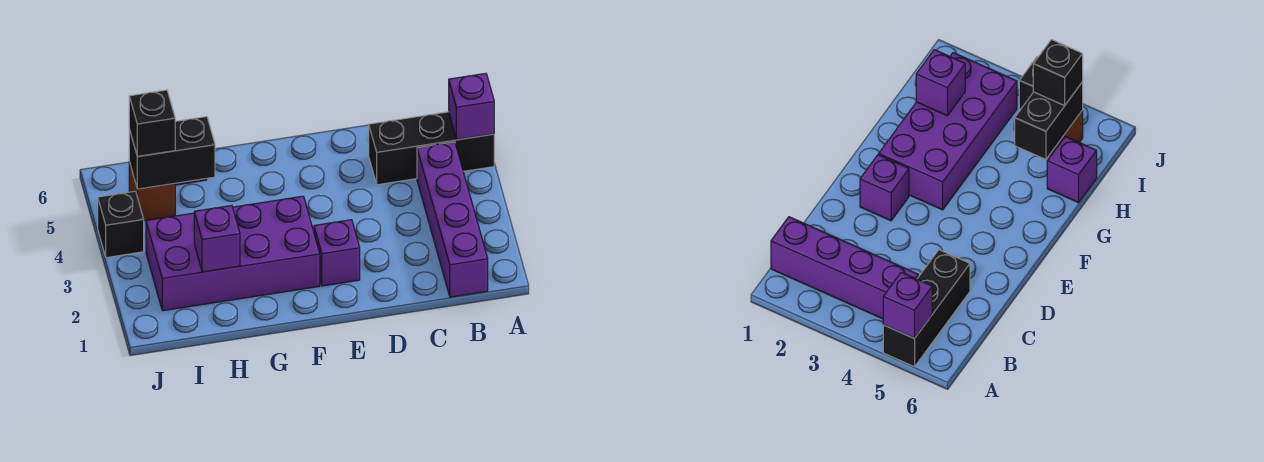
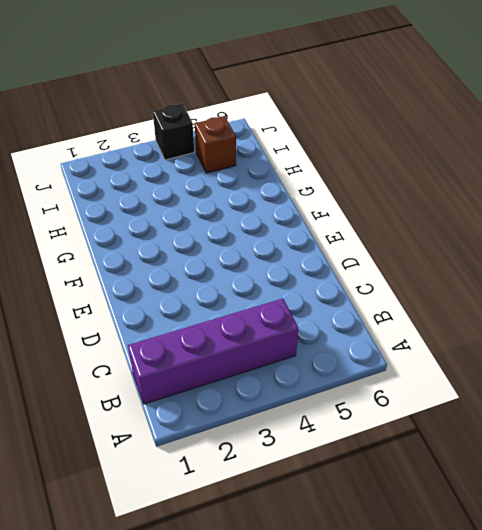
none -> black brick A5:C5 level 1
none -> purple brick E2 level 1

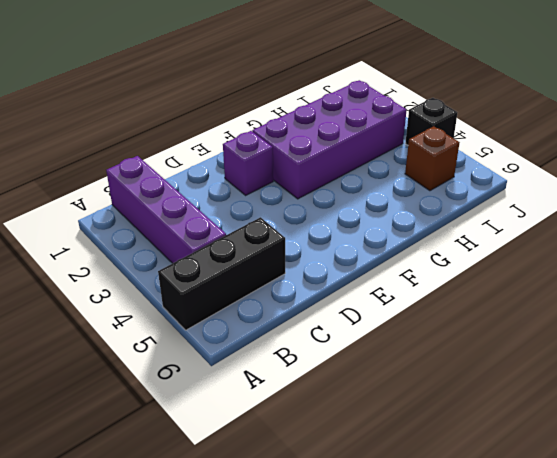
none -> purple brick H6 level 1
none -> purple brick A5 level 2

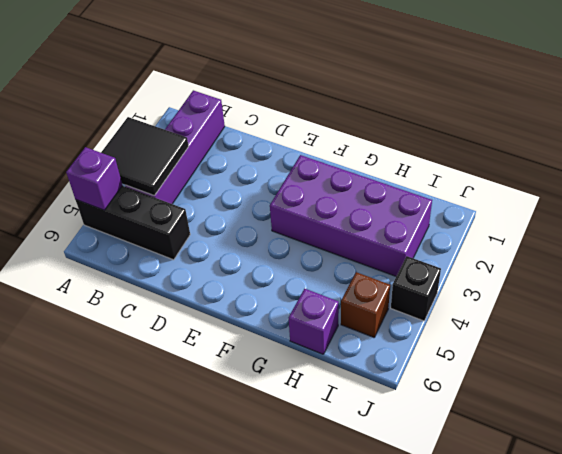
black tile A3:B4 level 2 -> none
none -> purple brick E2 level 1
none -> purple brick H2 level 2

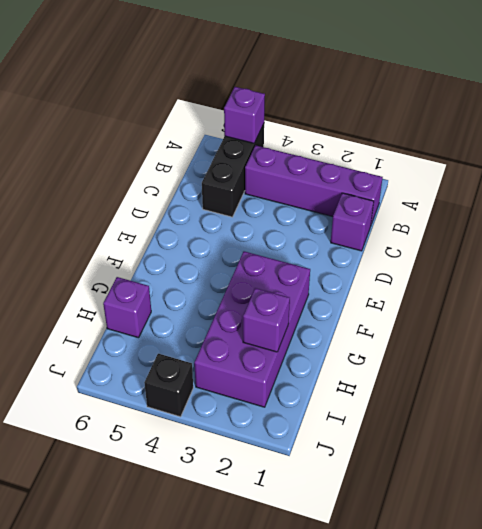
purple brick C1 level 1 -> purple brick E2 level 1
none -> brown brick I5 level 1
none -> black brick H5:I5 level 2

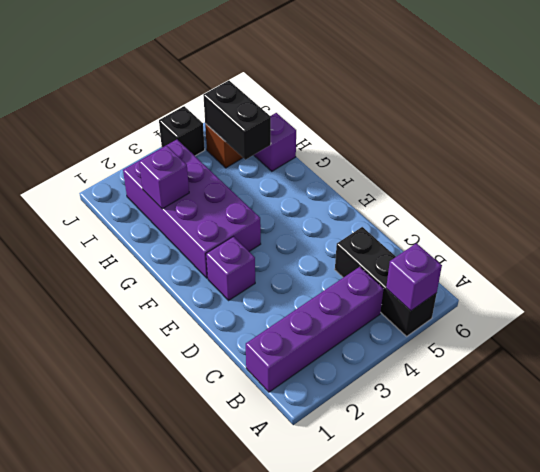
none -> black brick I5 level 3

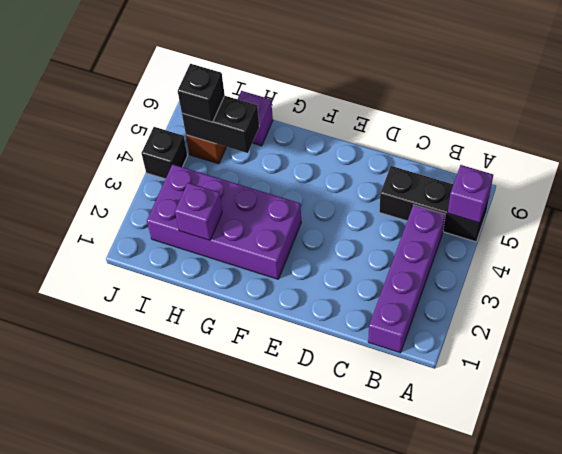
none -> purple brick E2 level 1

